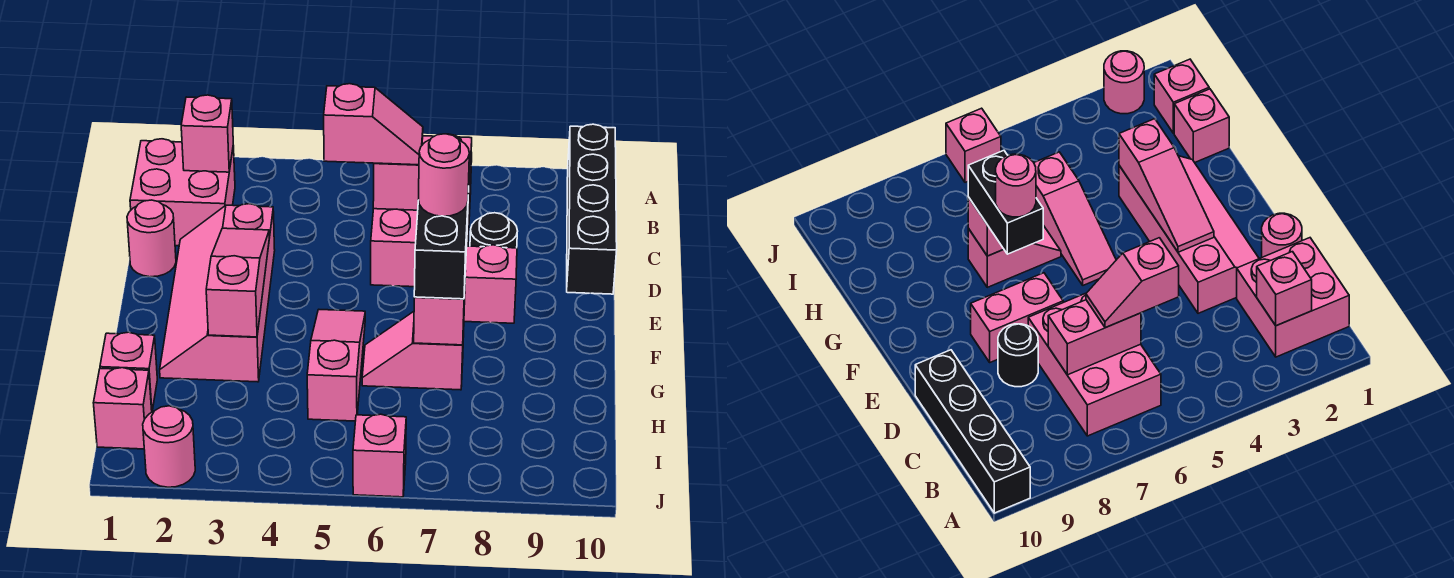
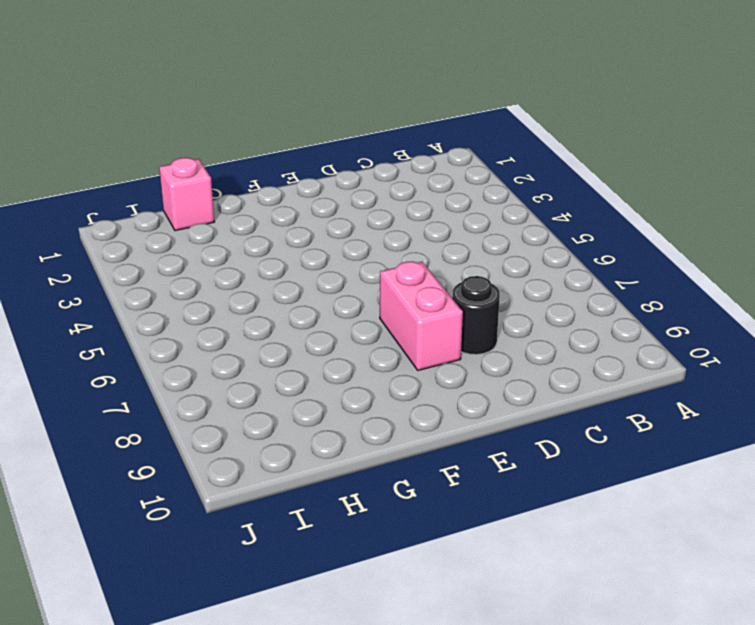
none -> black brick A10:D10 level 1
none -> pink brick B1:C2 level 1
none -> pink brick B6:D7 level 1

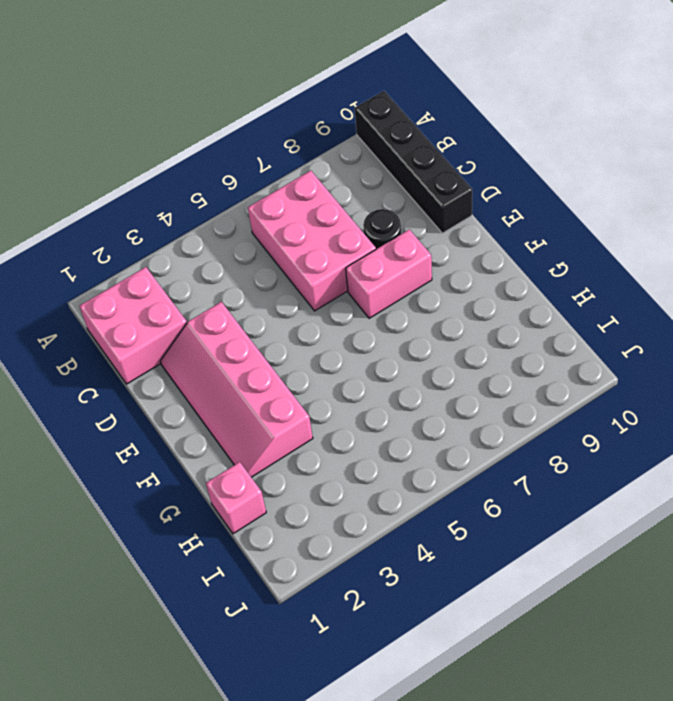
none -> pink round brick D1 level 1
none -> pink slope F5:H5 level 1 top H
none -> pink slope G6:G7 level 1 top 7

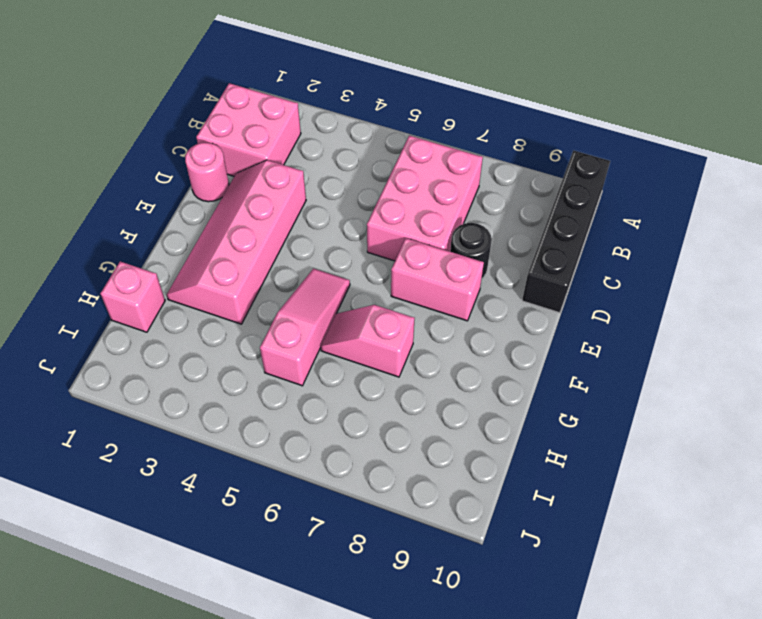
none -> pink brick I1 level 1
none -> pink round brick J2 level 1
none -> pink brick J6 level 1

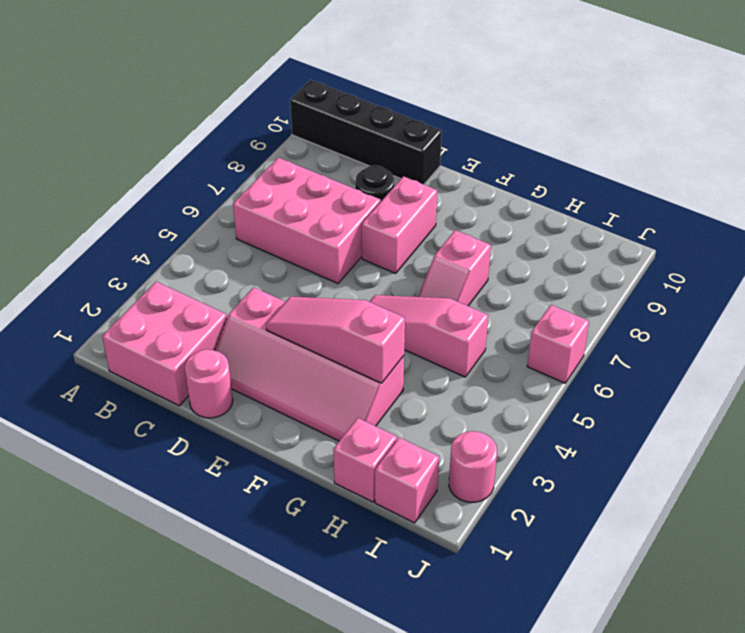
none -> pink brick B2 level 2
none -> pink brick C6:C7 level 2
none -> pink brick G7 level 2

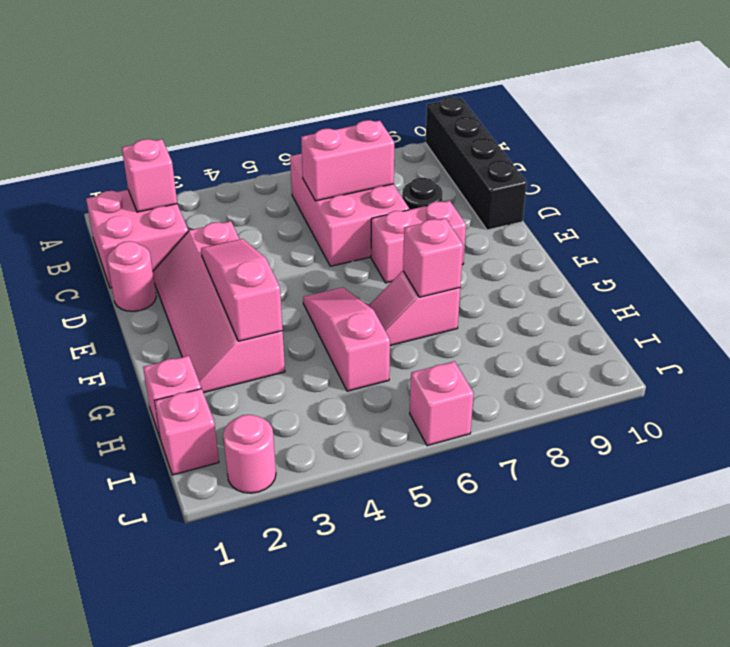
none -> pink slope C5:C6 level 3 top 5
none -> black brick F7:G7 level 3
none -> pink round brick F7 level 4

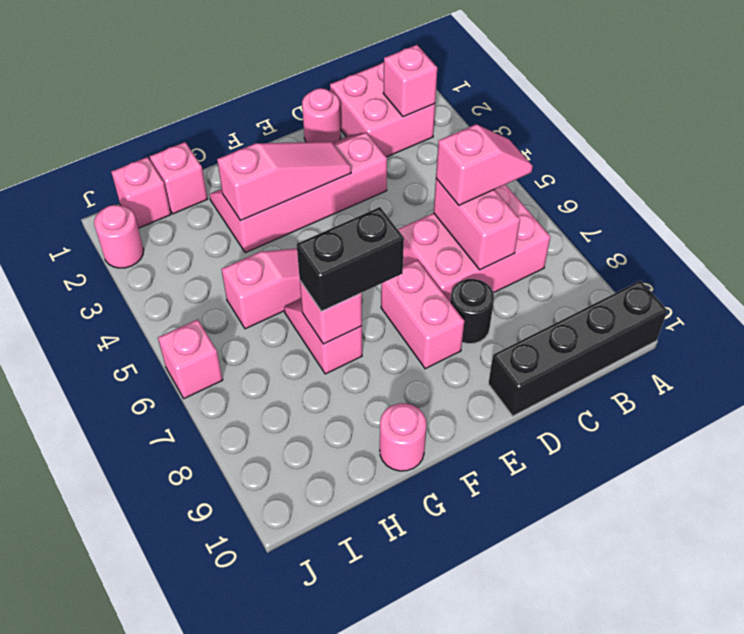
pink slope B6:C6 level 3 top C -> pink slope C5:C6 level 3 top 5
pink round brick G10 level 1 -> pink round brick F7 level 4

